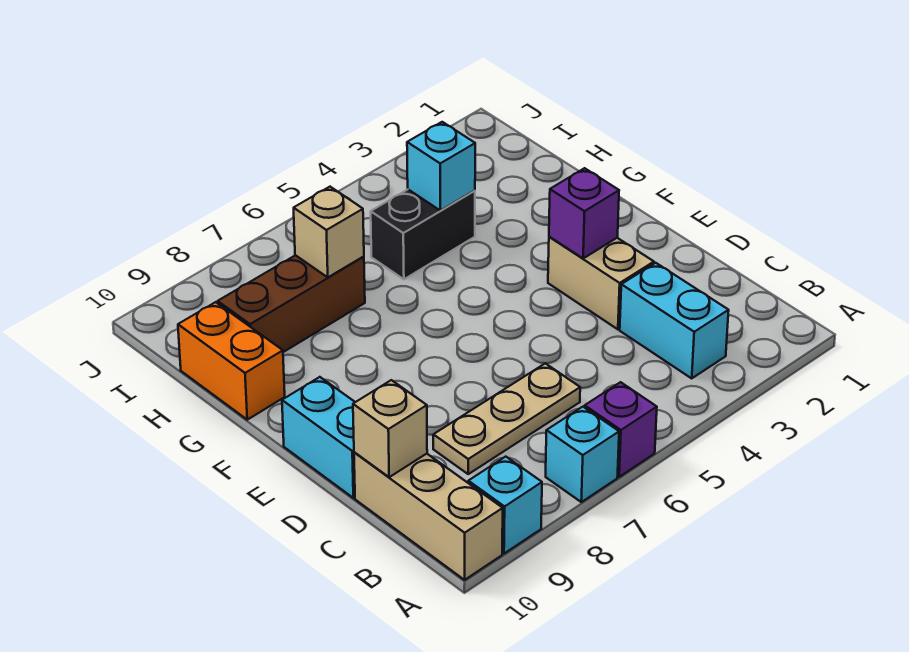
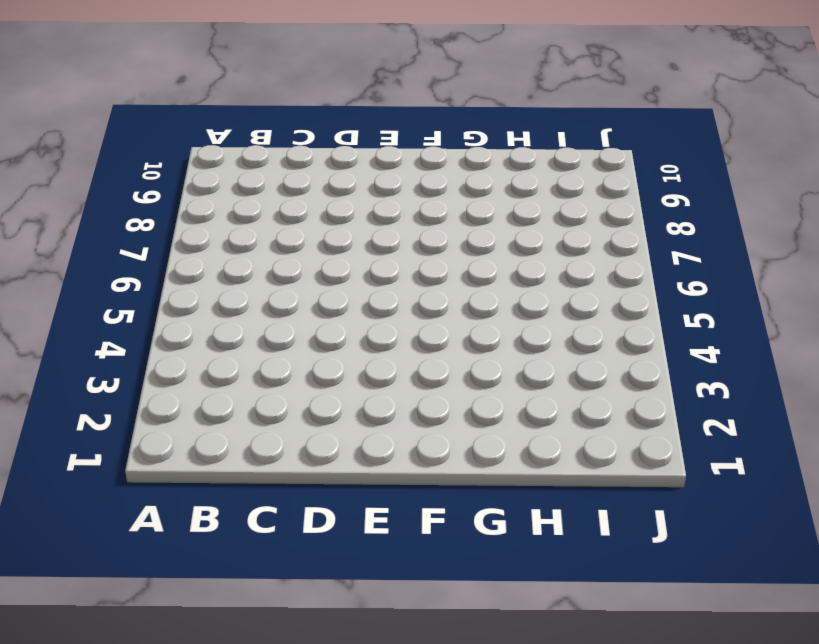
none -> purple brick A6 level 1
none -> cyan brick A7 level 1
none -> cyan brick A9 level 1

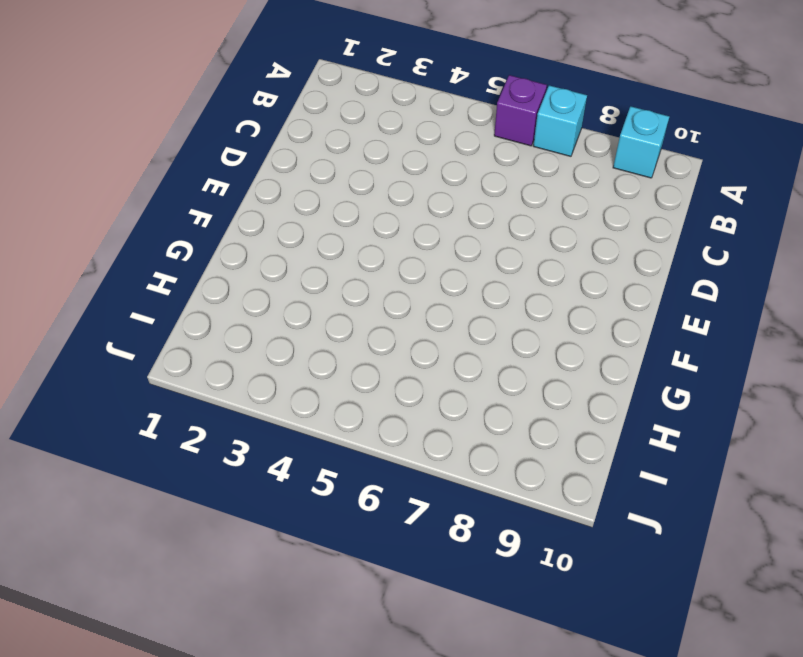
none -> tan brick A10:C10 level 1
none -> cyan brick B3:C3 level 1
none -> tan plate C6:C8 level 1

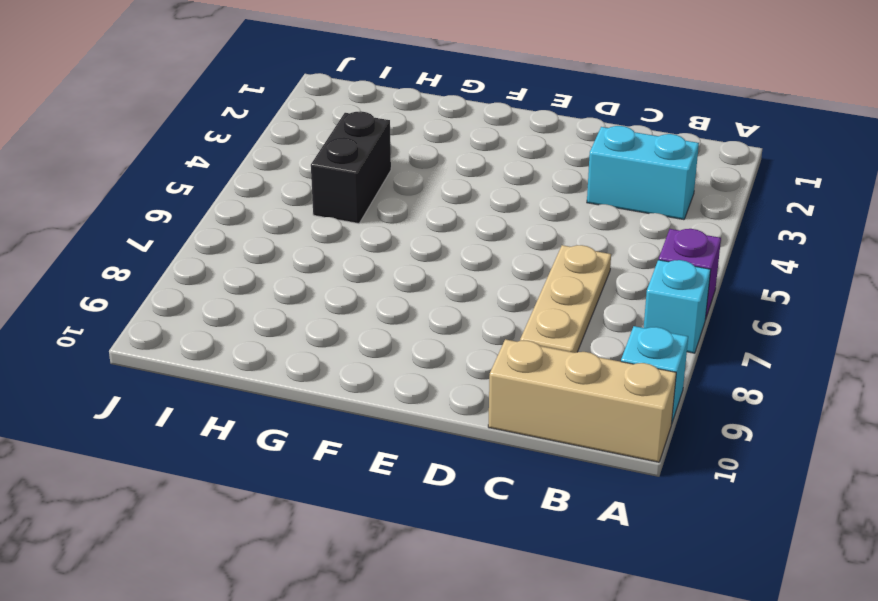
none -> tan brick D3:E3 level 1
none -> cyan brick D10:E10 level 1
none -> orange brick G10:H10 level 1

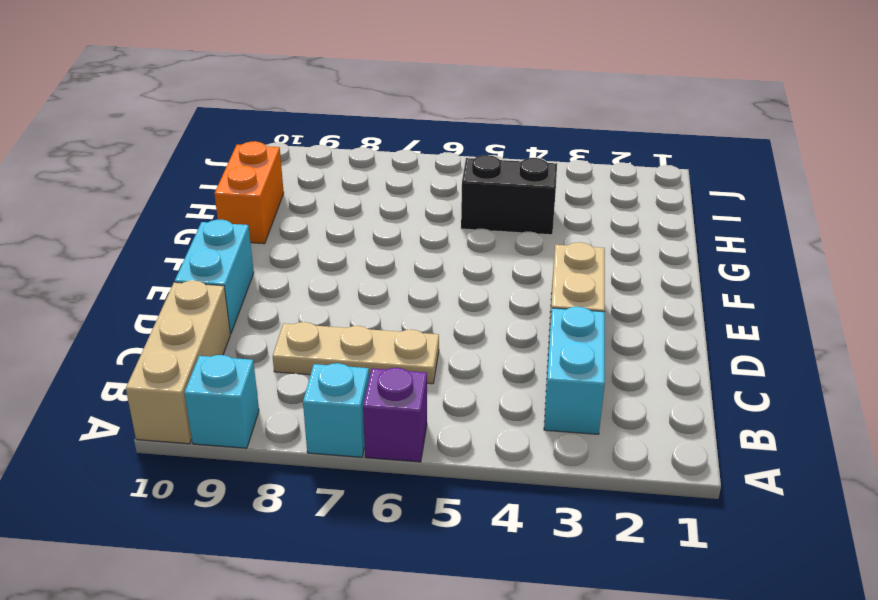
none -> brown brick H7:H9 level 1
none -> tan brick C10 level 2
none -> purple brick E3 level 2

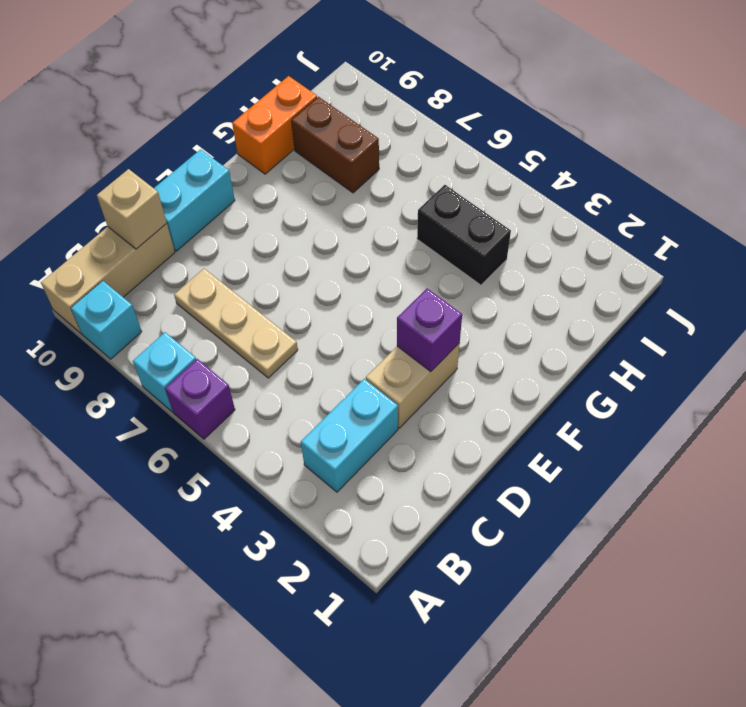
brown brick H8:H9 level 1 -> brown brick H7:H9 level 1
none -> cyan brick H4 level 2
none -> tan brick H7 level 2

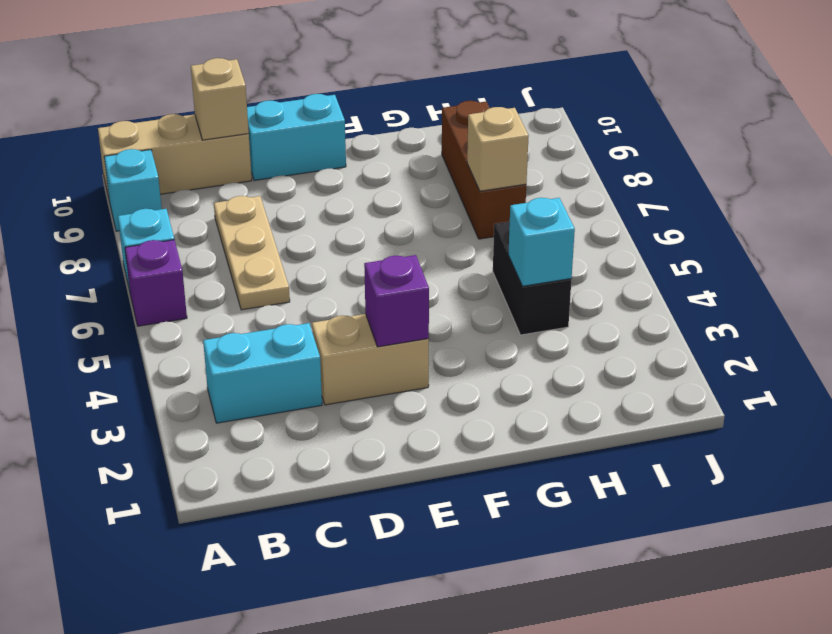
none -> orange brick G10:H10 level 1

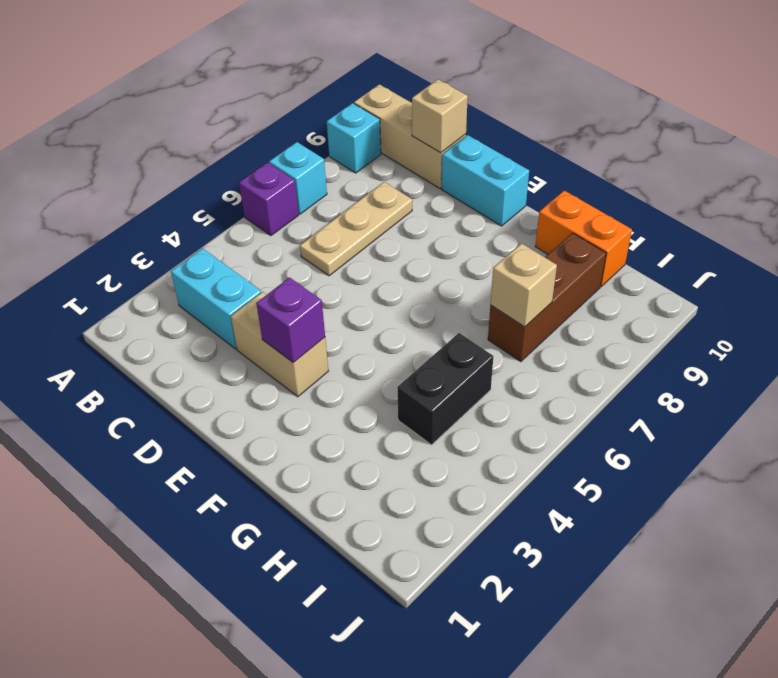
none -> cyan brick H4 level 2

